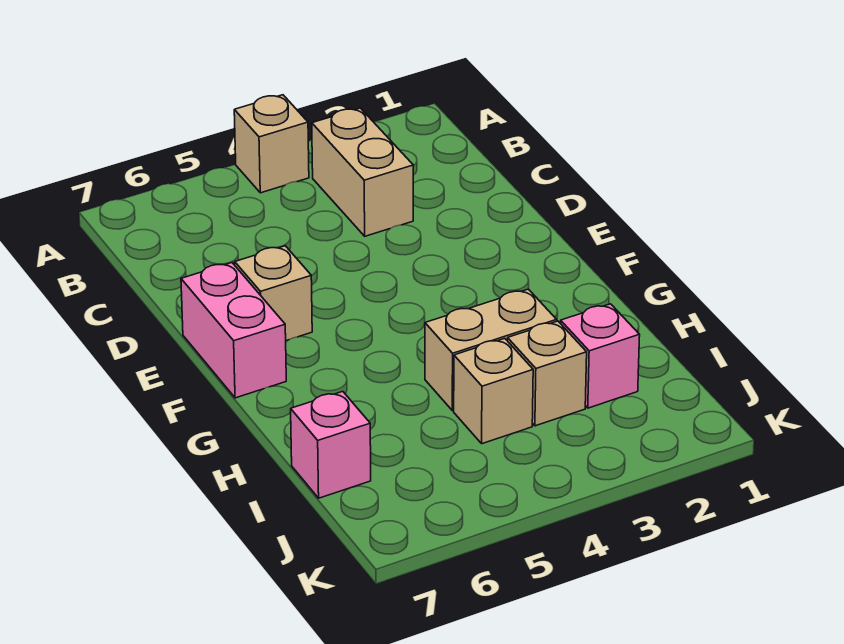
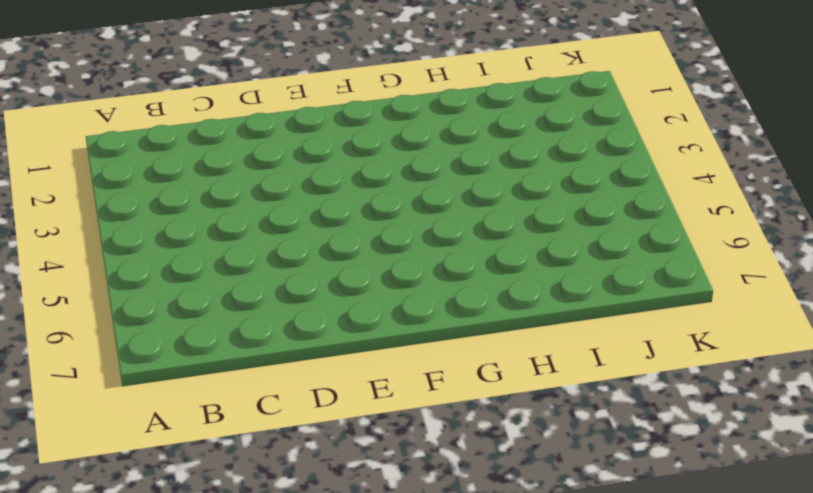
none -> tan brick A4 level 1
none -> tan brick B3:C3 level 1

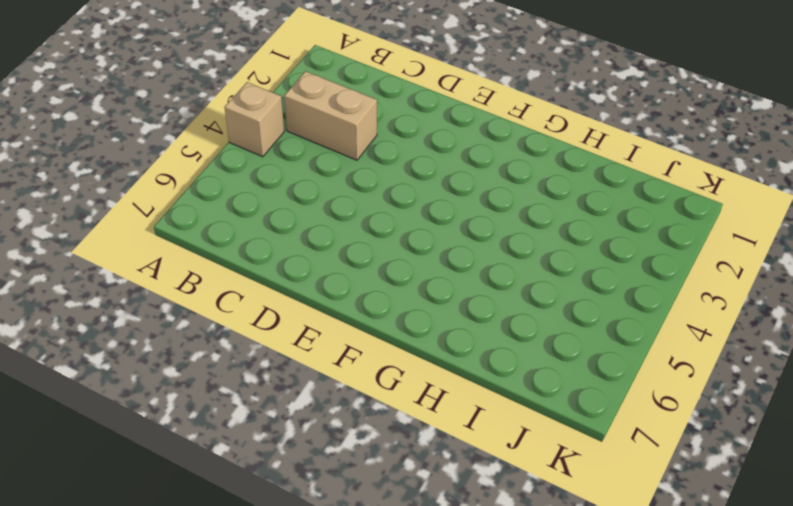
none -> tan brick E6 level 1
none -> pink brick E7:F7 level 1

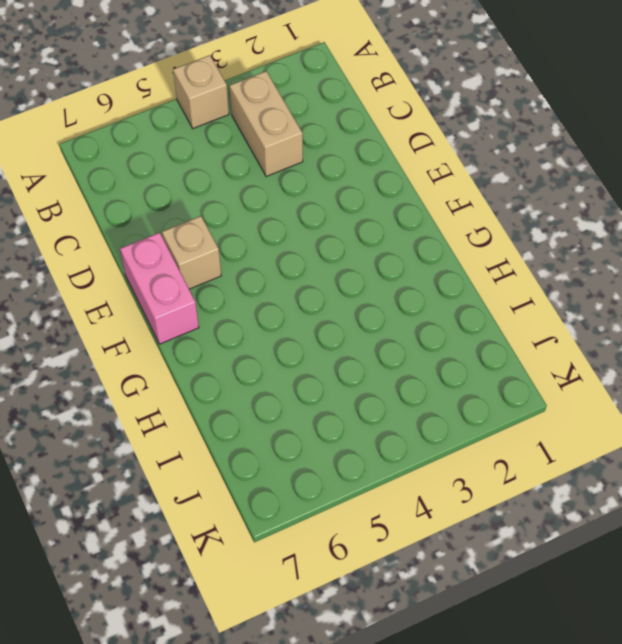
none -> tan brick H3:H4 level 1
none -> pink brick I2 level 1

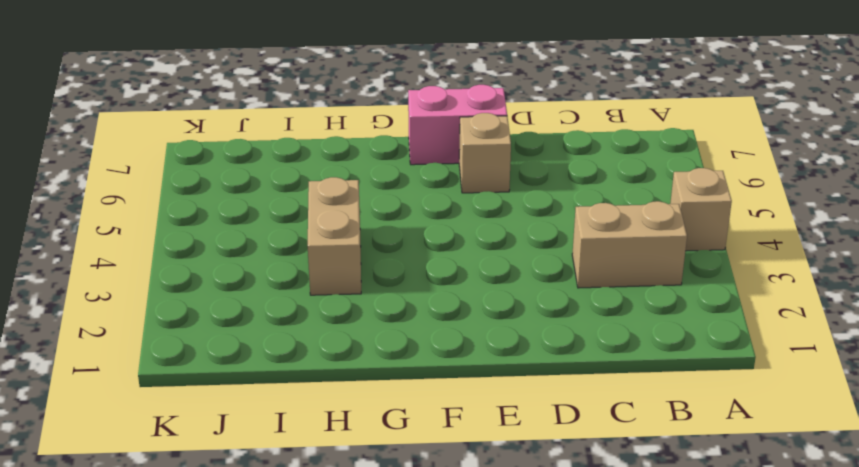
none -> pink brick I2 level 1
none -> tan brick I3 level 1

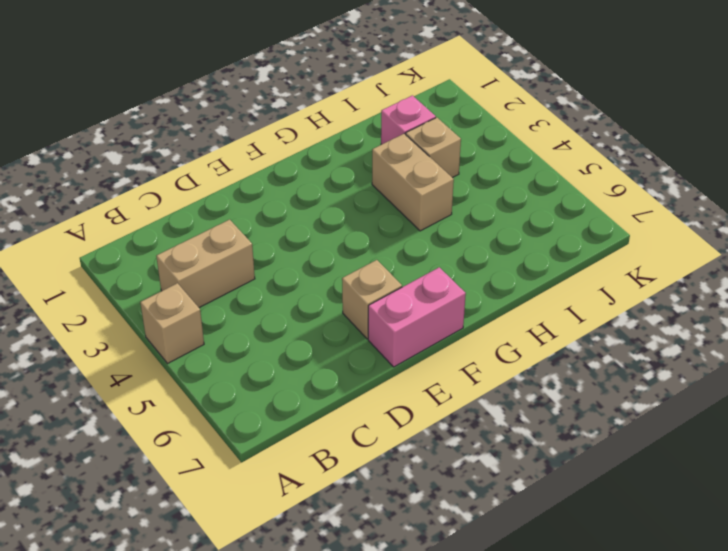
none -> tan brick I4 level 1
none -> pink brick I7 level 1

